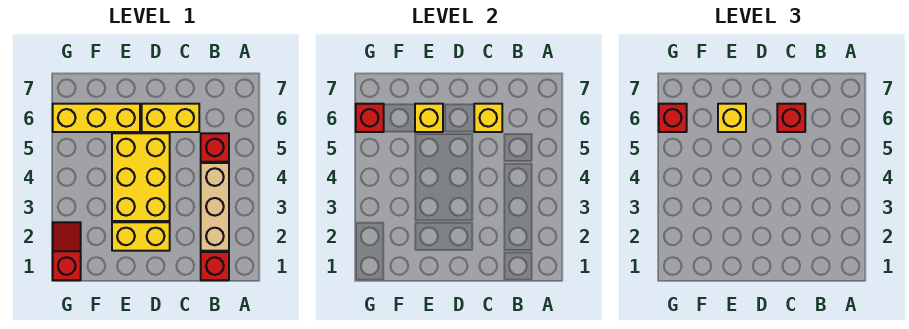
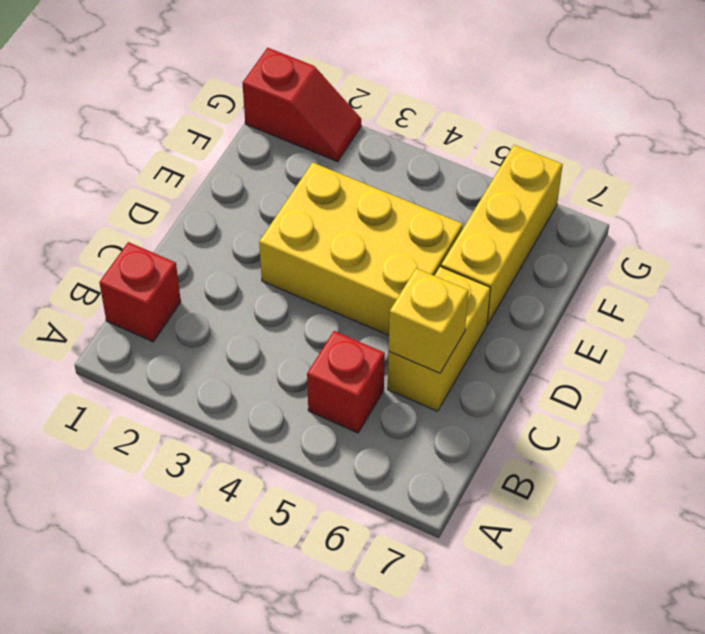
none -> tan brick B2:B4 level 1
none -> yellow brick D2:E2 level 1
none -> yellow brick E6 level 2

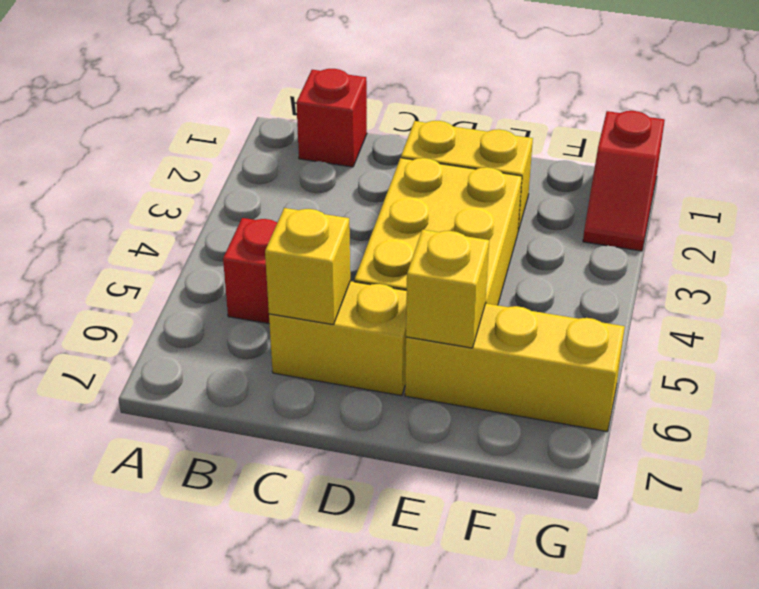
none -> tan brick B2:B4 level 1
none -> red brick G6 level 2
none -> red brick C6 level 3

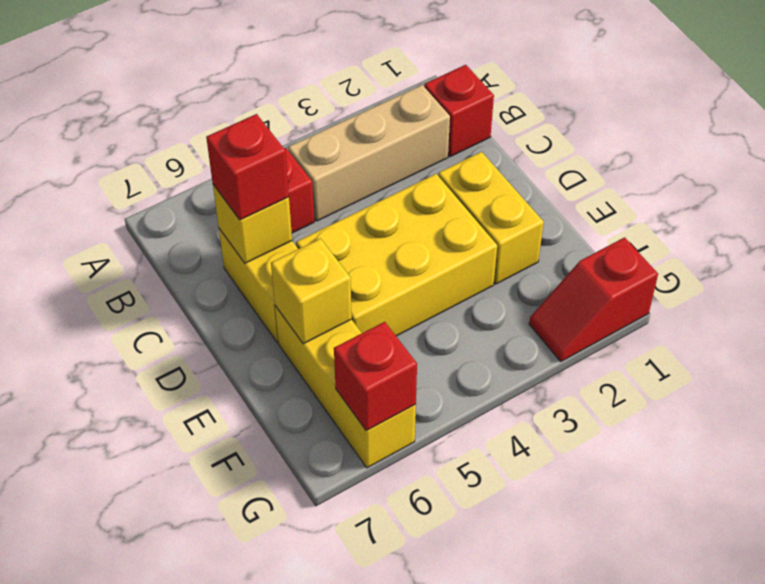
none -> yellow brick E6 level 3
none -> red brick G6 level 3

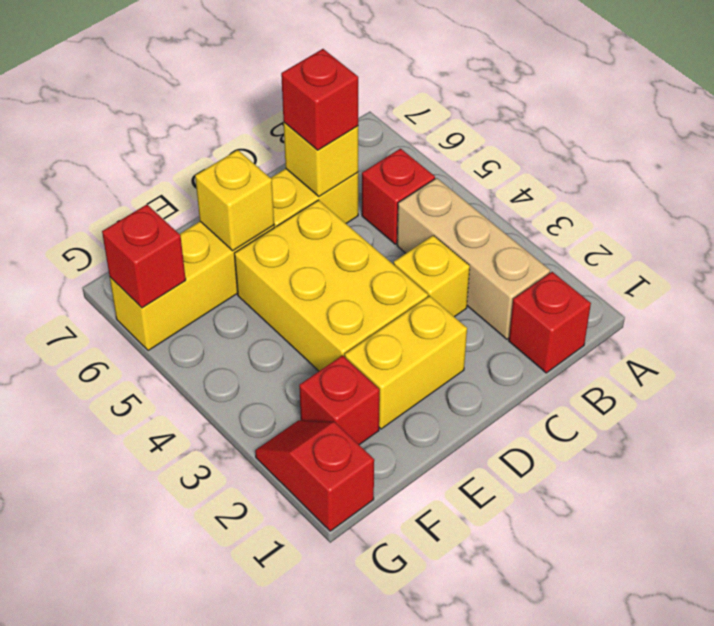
yellow brick C3 level 1 -> yellow brick E6 level 3
red brick F2 level 1 -> red brick G6 level 3

